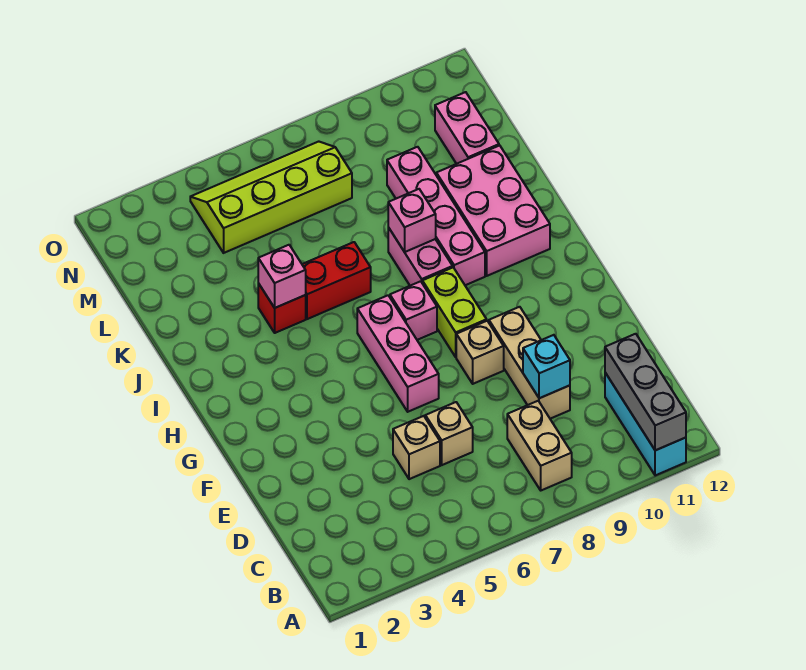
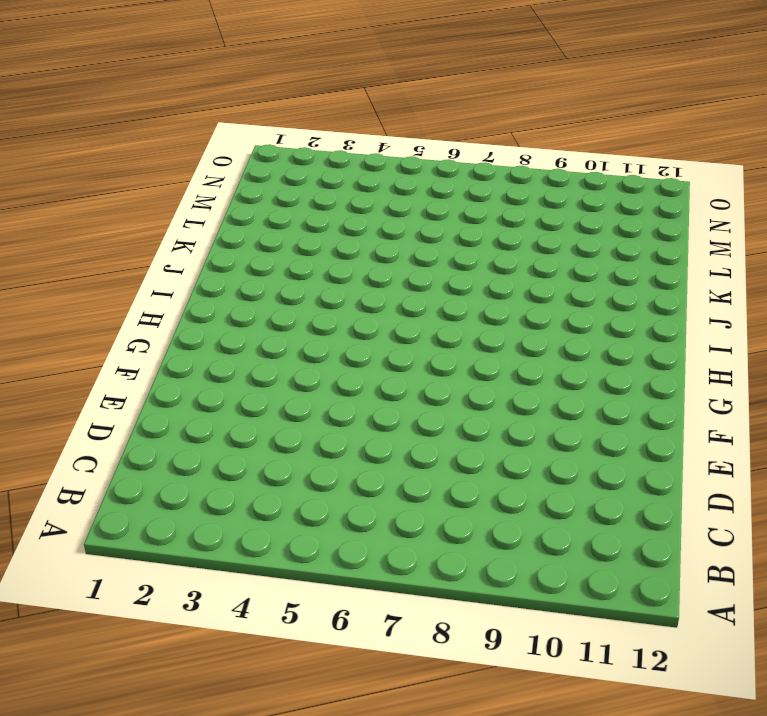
none -> cyan brick A11:C11 level 1
none -> tan brick B8:C8 level 1
none -> tan brick D5 level 1

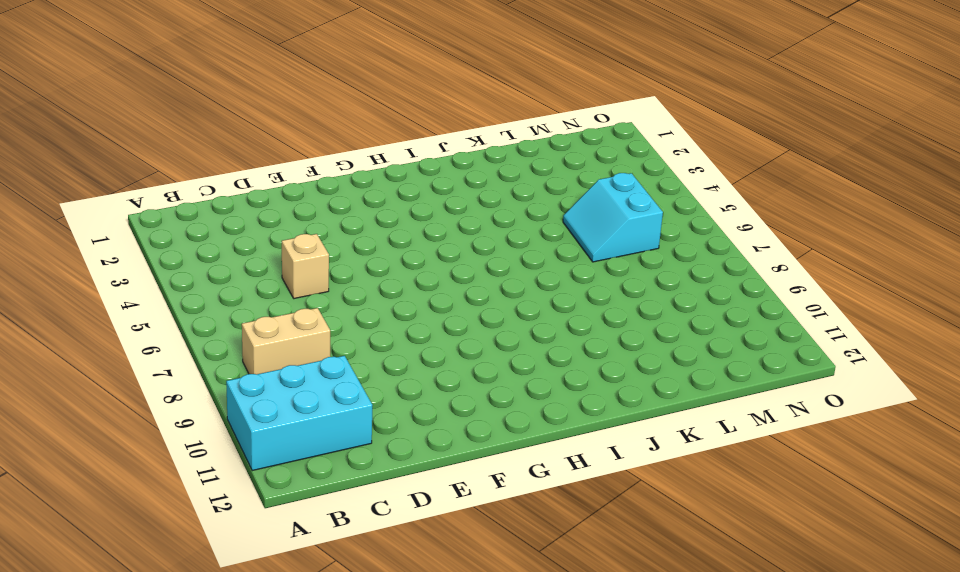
cyan brick A10:C11 level 1 -> cyan brick A11:C11 level 1
cyan slope L5:M6 level 1 top M -> lime slope M4:N7 level 1 top M
none -> tan brick D6 level 1
none -> tan brick D9:F9 level 1
none -> pink brick F6:H6 level 1

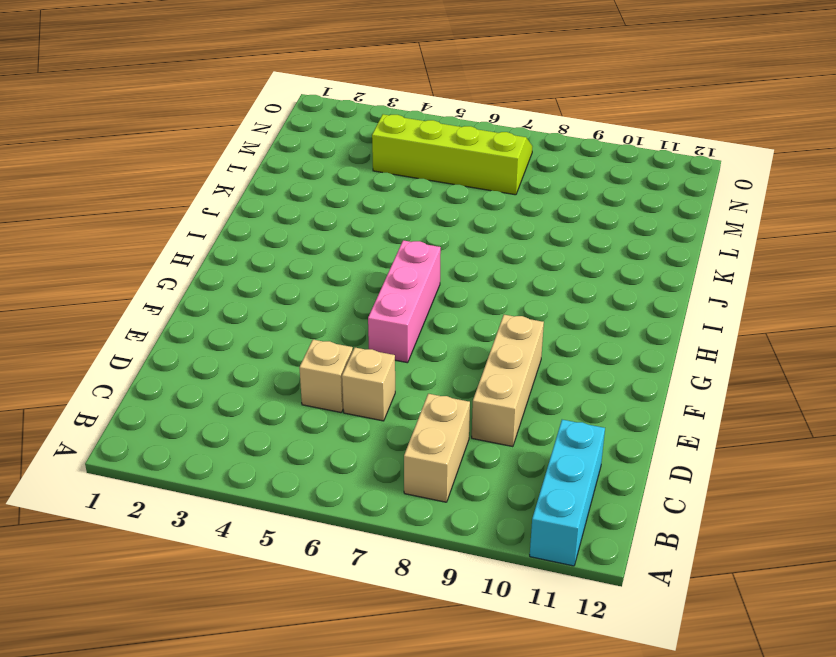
none -> tan brick F8 level 1
none -> lime brick G8:H8 level 1
none -> pink brick H7 level 1

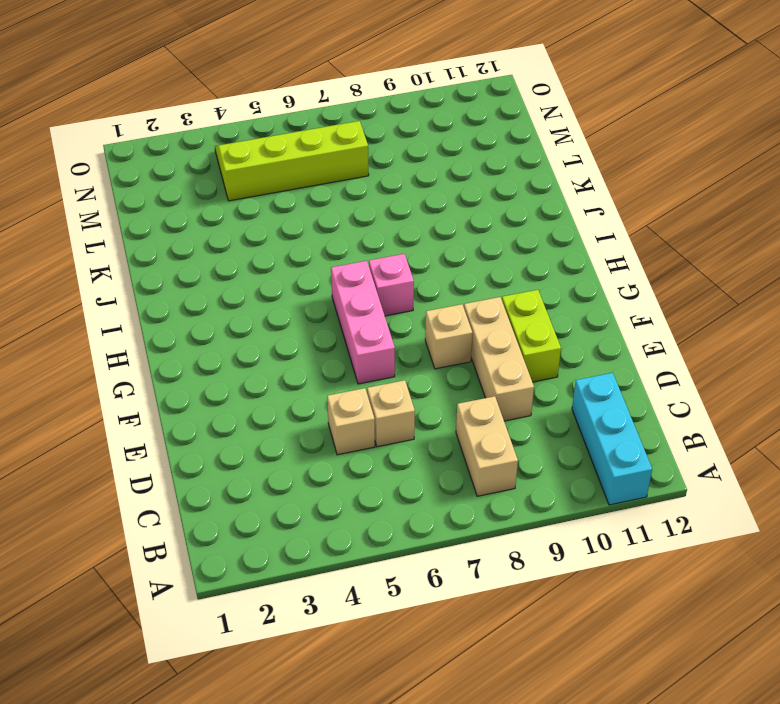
lime brick E10:F10 level 1 -> lime brick G8:H8 level 1
none -> pink brick I8:J8 level 1
none -> pink brick I9:L9 level 1
none -> pink brick I10:K11 level 1

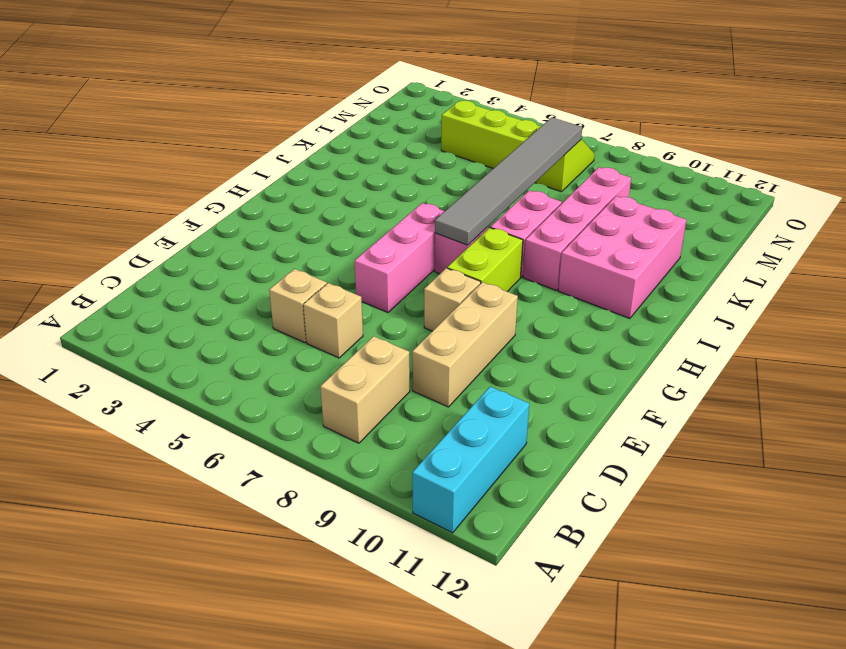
grey tile H7:M7 level 2 -> none
none -> red brick J4 level 1
none -> red brick J5:J6 level 1
none -> pink brick L11:M11 level 1

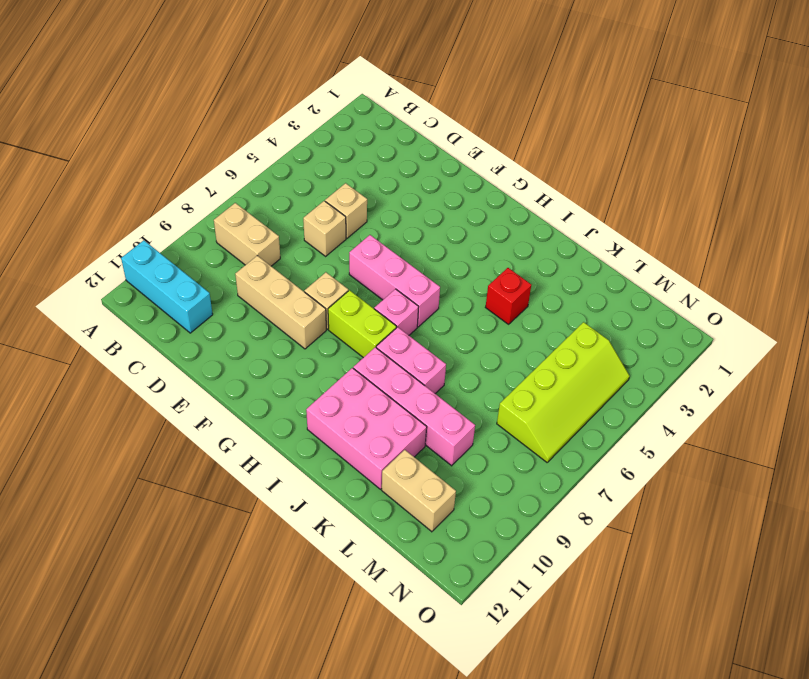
tan brick L11:M11 level 1 -> pink brick L11:M11 level 1
none -> red brick J5:J6 level 1
none -> grey brick A11:C11 level 2
none -> cyan brick D9 level 2

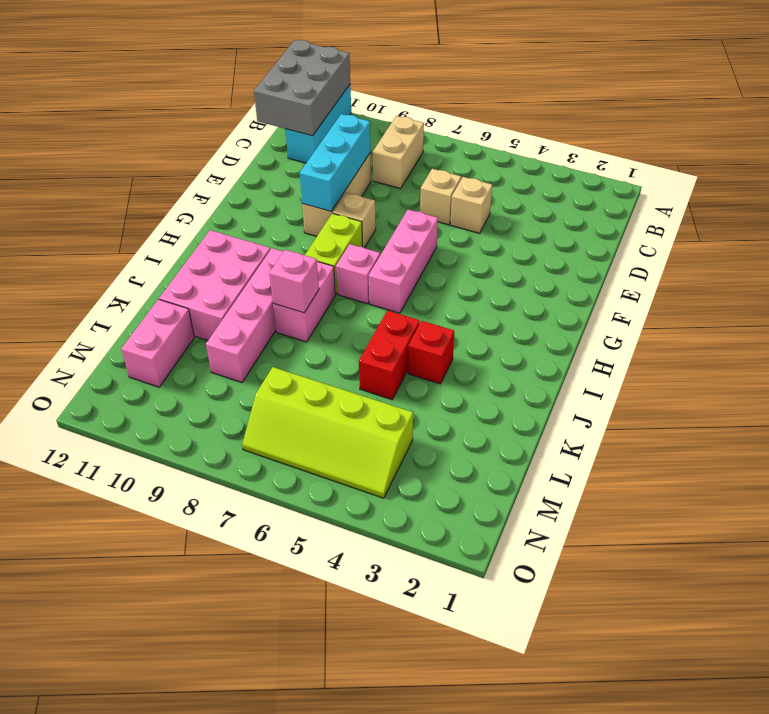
grey brick A11:C12 level 2 -> grey brick A11:C11 level 2
cyan brick D9:F9 level 2 -> cyan brick D9 level 2
red brick J5:K5 level 1 -> red brick J5:J6 level 1
none -> pink brick J4 level 2

